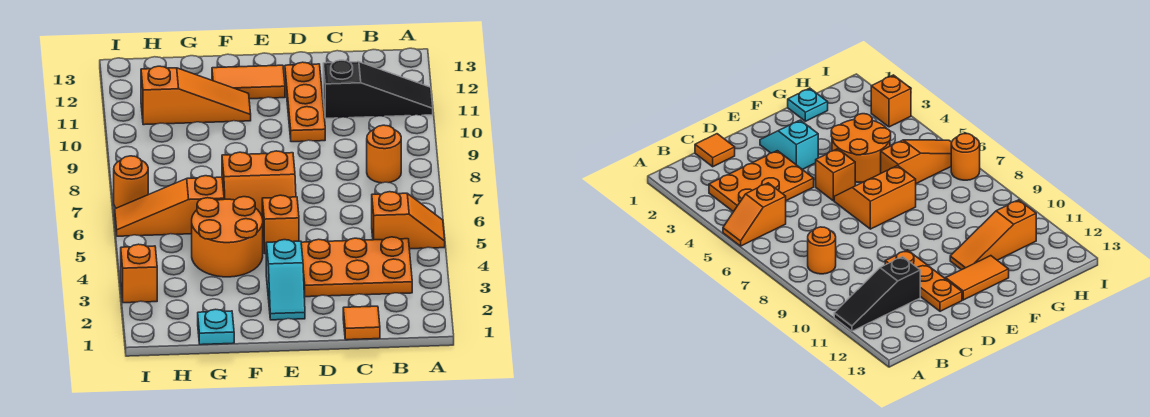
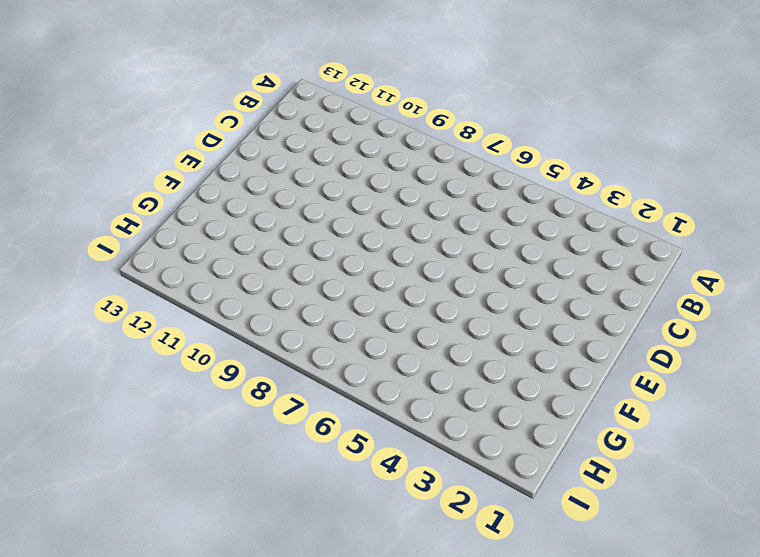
none -> orange slope A5:B5 level 1 top B
none -> black slope A11:C11 level 1 top C
none -> orange plate B3:D4 level 1

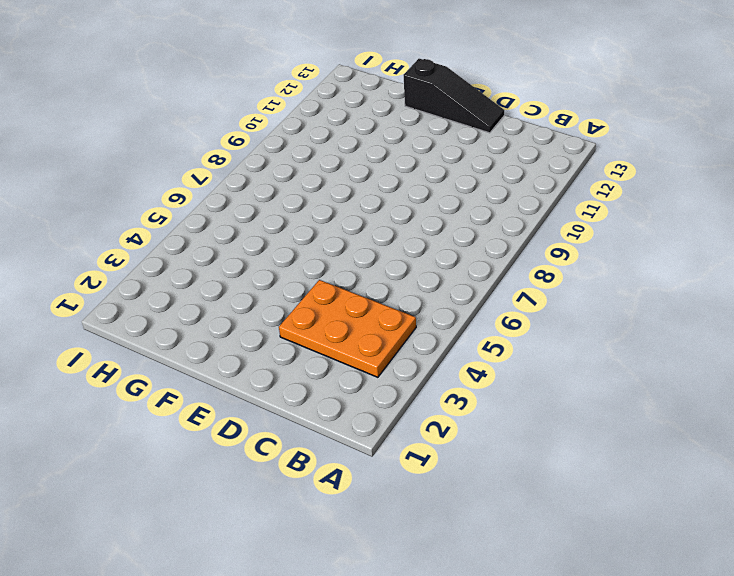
black slope D13:F13 level 1 top F -> black slope A11:C11 level 1 top C
none -> orange slope A5:B5 level 1 top B
none -> orange round brick B8 level 1
none -> orange tile C1 level 1

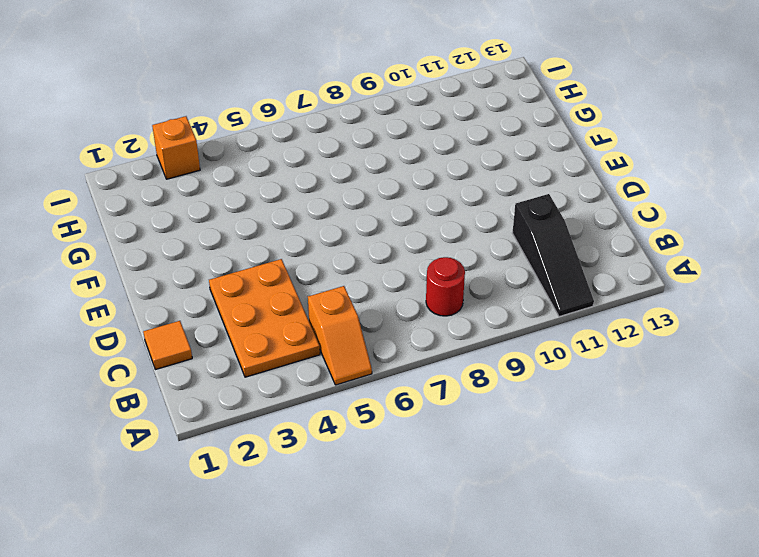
red round brick B8 level 1 -> orange round brick B8 level 1
none -> orange plate D10:D12 level 1
none -> cyan slope E2:E3 level 1 top 3
none -> orange brick E5 level 1

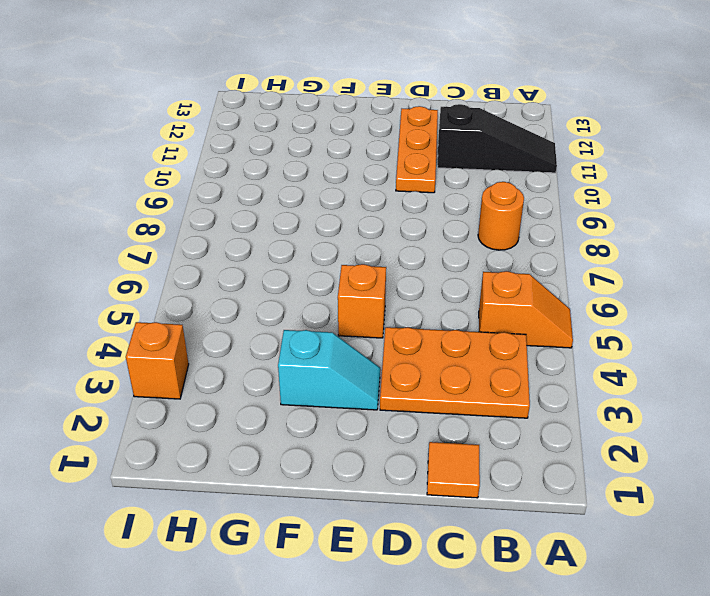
cyan slope E3:F3 level 1 top F -> cyan slope E2:E3 level 1 top 3
none -> orange slope E6:F7 level 1 top 7
none -> orange tile E12:F12 level 1
none -> orange round brick F4:G5 level 1

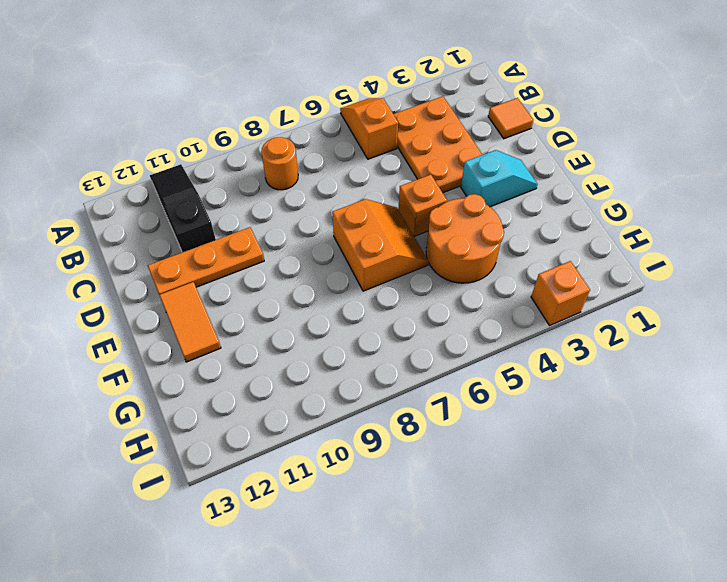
none -> orange slope F11:H11 level 1 top H
none -> cyan plate G1 level 1
none -> orange slope G6:I6 level 1 top G

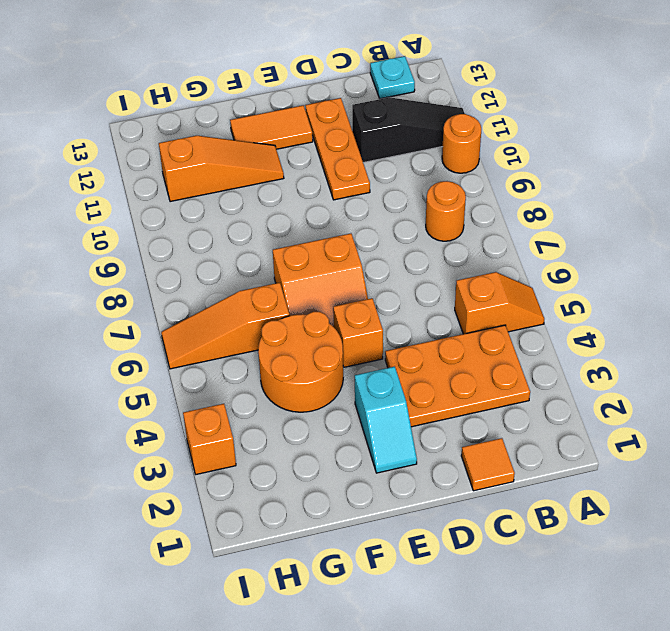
orange round brick A10 level 1 -> orange round brick I7 level 1
cyan plate B13 level 1 -> cyan plate G1 level 1

